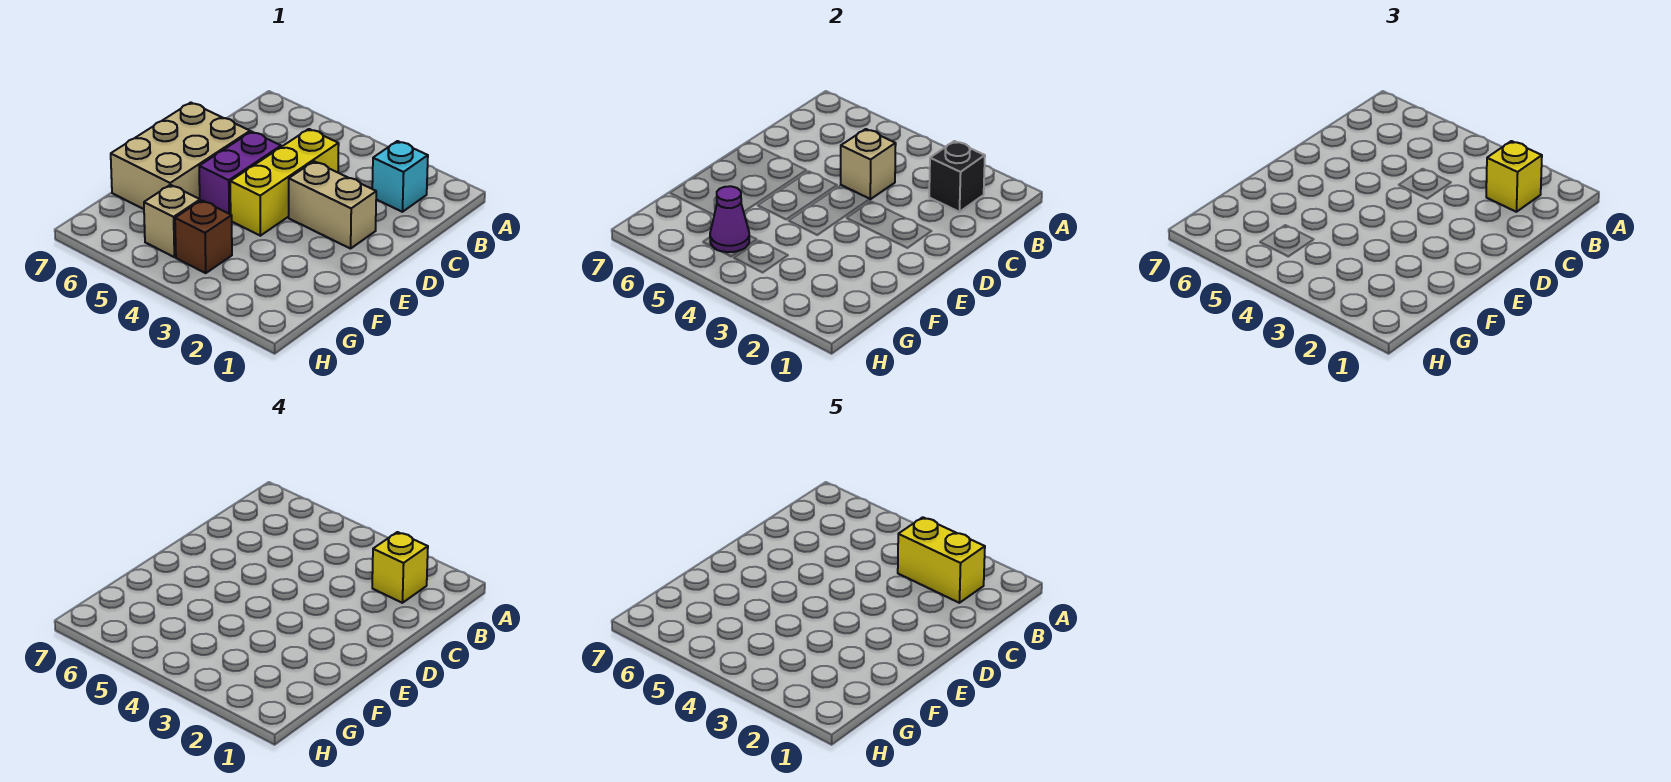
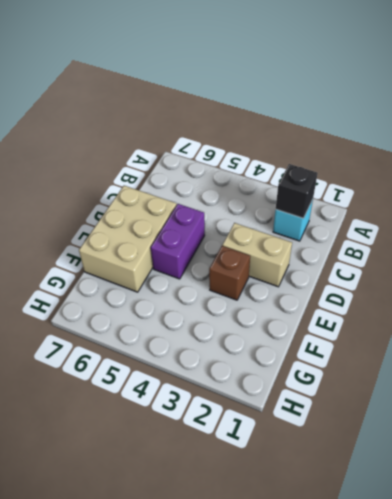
brown brick E3 level 1 -> brown brick G4 level 1
none -> yellow brick C4:E4 level 1
none -> tan brick G5 level 1
none -> tan brick C4 level 2

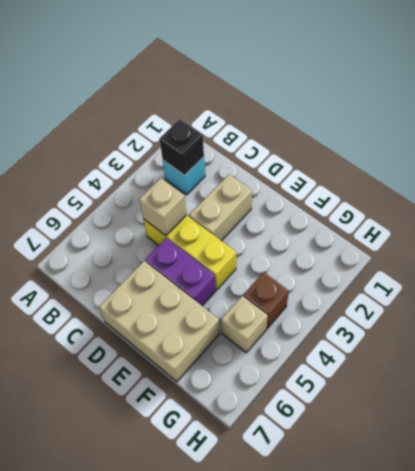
none -> purple cone G5 level 2
none -> yellow brick B2 level 3
none -> yellow brick B2 level 4

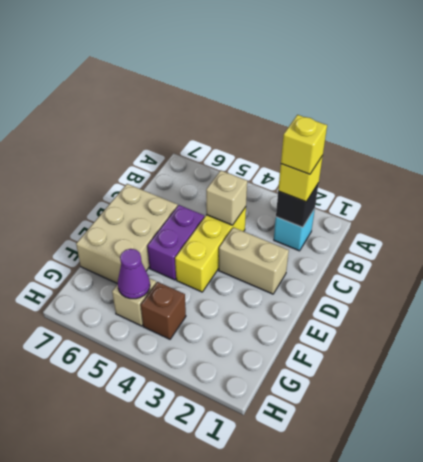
none -> yellow brick B2:B3 level 5

